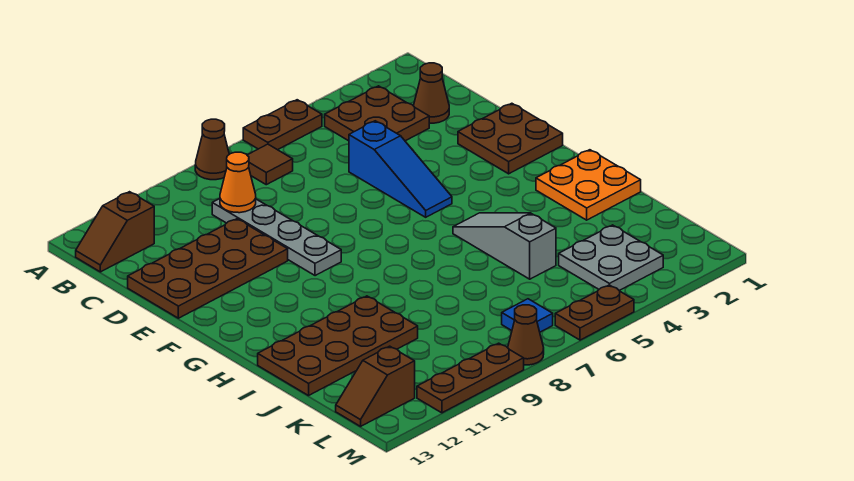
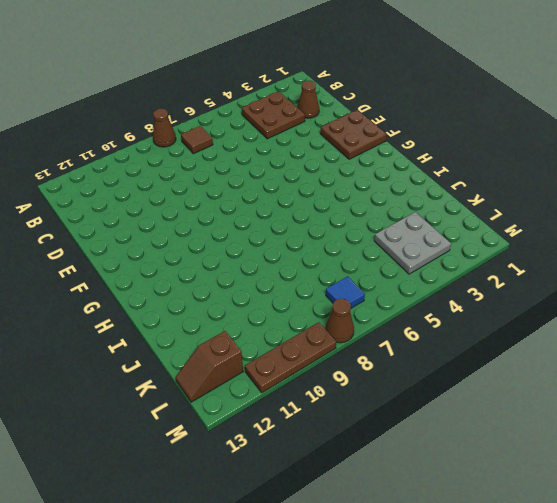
none -> brown plate A5:A6 level 1
none -> brown slope B12:B13 level 1 top 12
none -> grey plate C9:F9 level 1

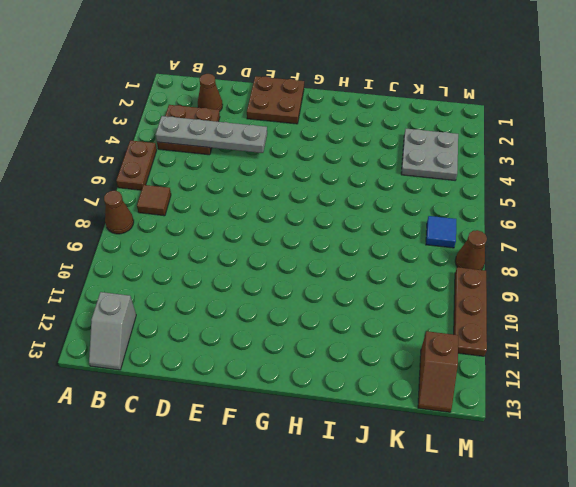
grey plate B4:E4 level 2 -> grey plate C9:F9 level 1
grey slope B12:B13 level 1 top 12 -> brown slope B12:B13 level 1 top 12
none -> blue slope D5:F5 level 1 top D
none -> brown plate D10:E13 level 1
none -> orange plate H1:I2 level 1

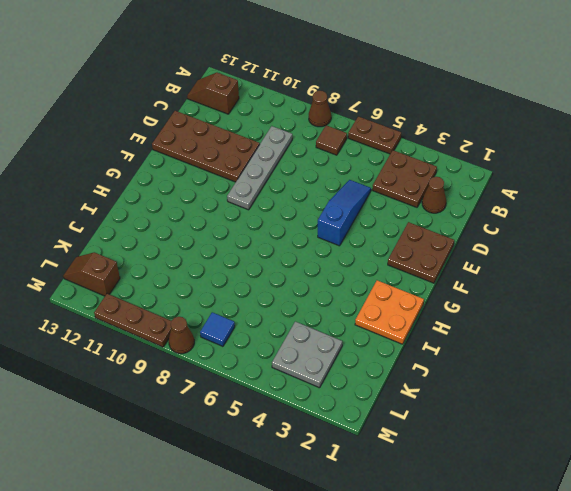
blue slope D5:F5 level 1 top F -> blue slope D5:F5 level 1 top D
none -> grey slope H5:J5 level 1 top J
none -> brown plate I10:J13 level 1
none -> brown plate M5:M6 level 1

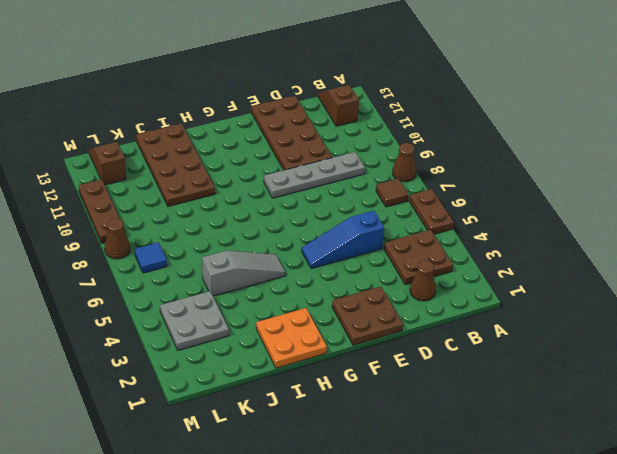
none -> brown plate M5:M6 level 1
none -> orange cone C9 level 2

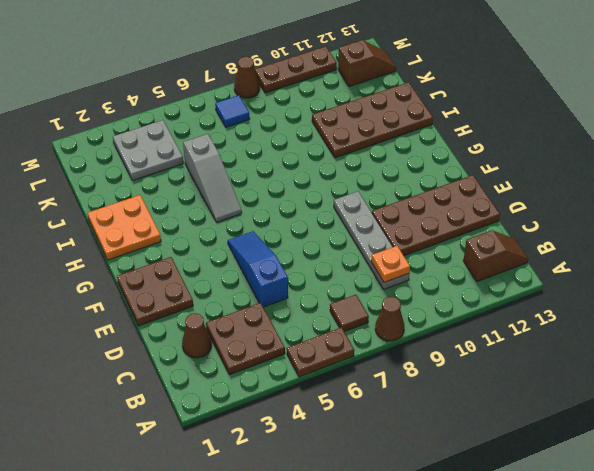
orange plate C9 level 2 -> orange cone C9 level 2
none -> brown plate M5:M6 level 1

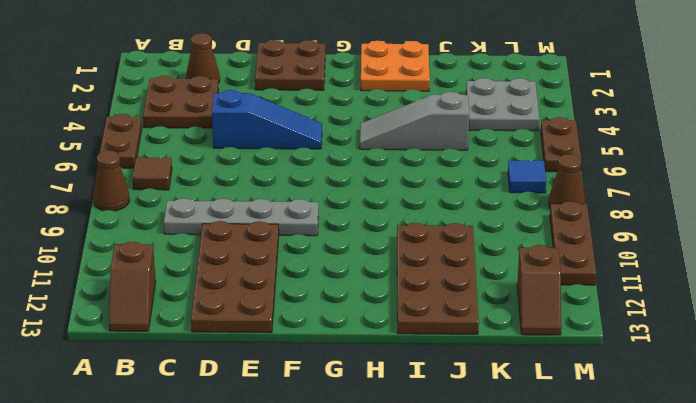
none -> orange cone C9 level 2

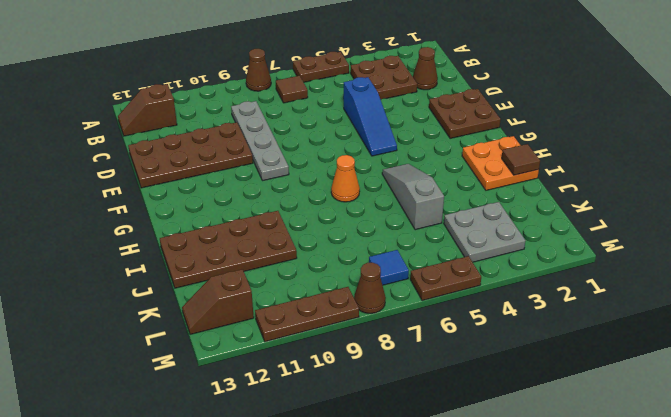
orange cone H7 level 1 -> orange cone C9 level 2
brown tile I1 level 2 -> none

